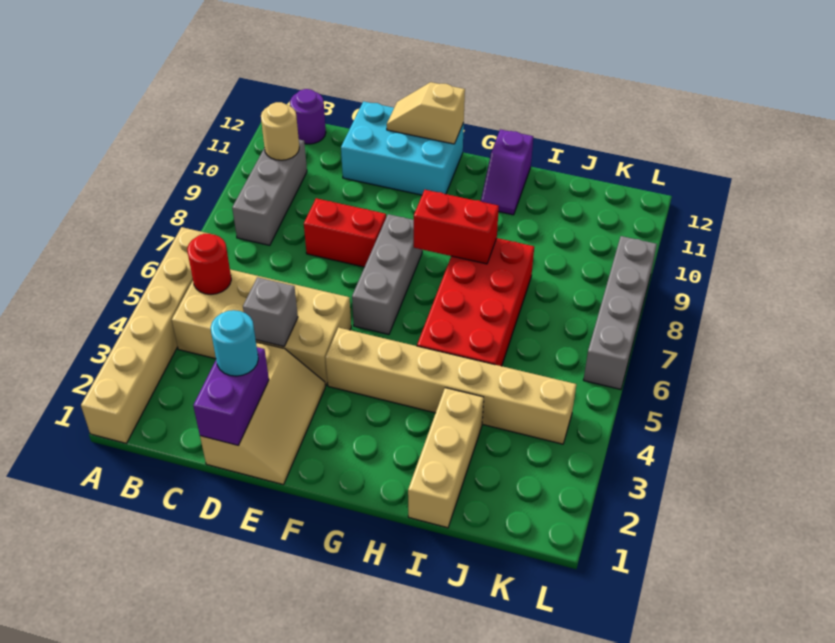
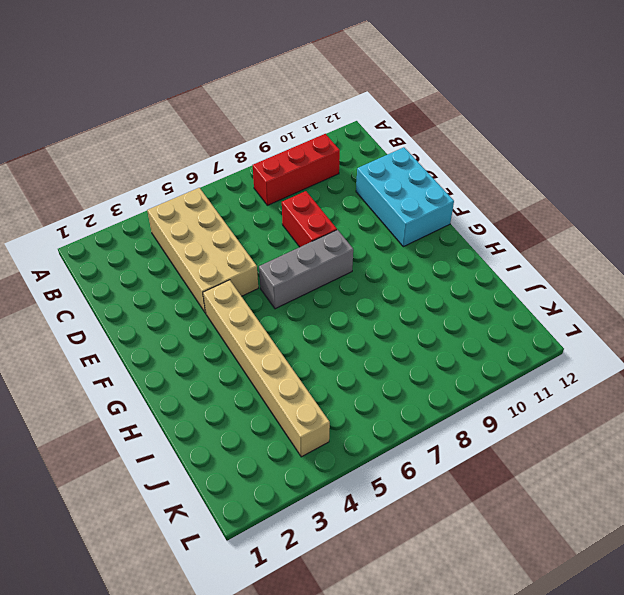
red brick B8:B10 level 1 -> grey brick B8:B10 level 1
none -> tan brick A1:A6 level 1
none -> purple round brick B12 level 1
none -> tan slope D1:E3 level 1 top D

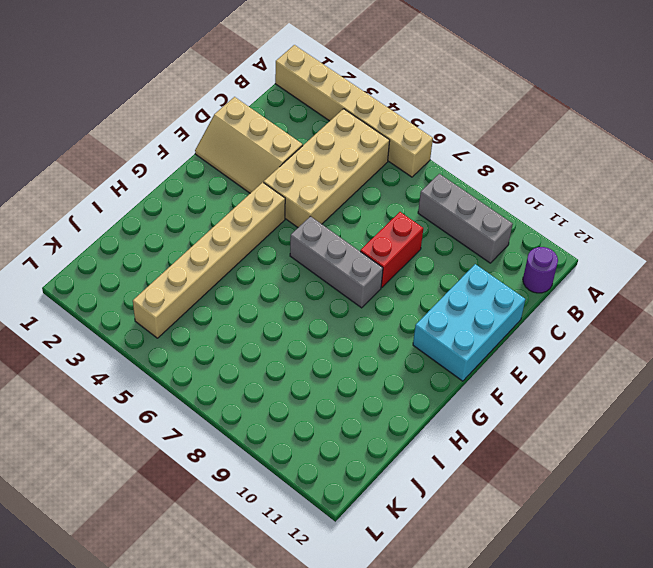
none -> red brick H5:I8 level 1
none -> purple slope H11:H12 level 1 top 12
none -> tan brick I1:I3 level 1

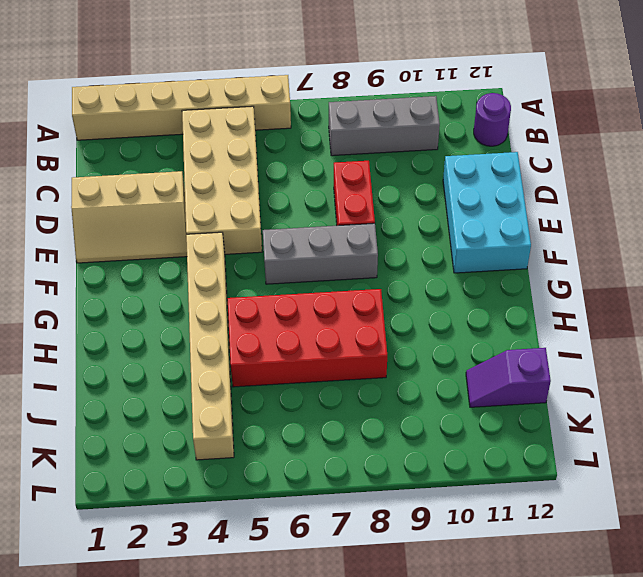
purple slope J11:J12 level 1 top 12 -> purple slope H11:H12 level 1 top 12
none -> tan brick I1:I3 level 1
none -> grey brick L6:L9 level 1
none -> red round brick B5 level 2

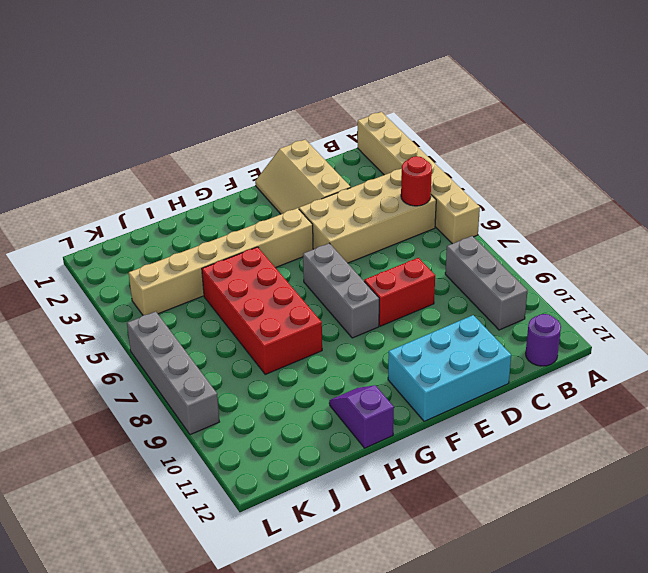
none -> tan brick I1:I3 level 1
none -> tan round brick B10 level 2
none -> purple brick D1:D2 level 2

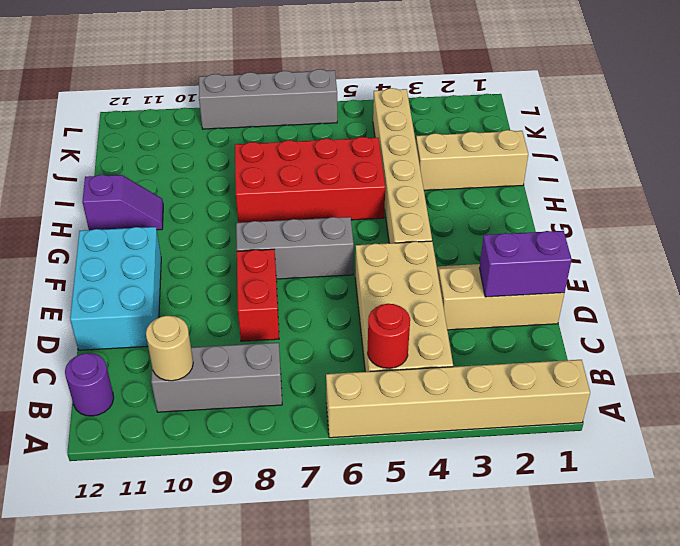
none -> grey brick D4 level 2
none -> tan slope E12:F12 level 2 top F
none -> red brick G8:H8 level 2

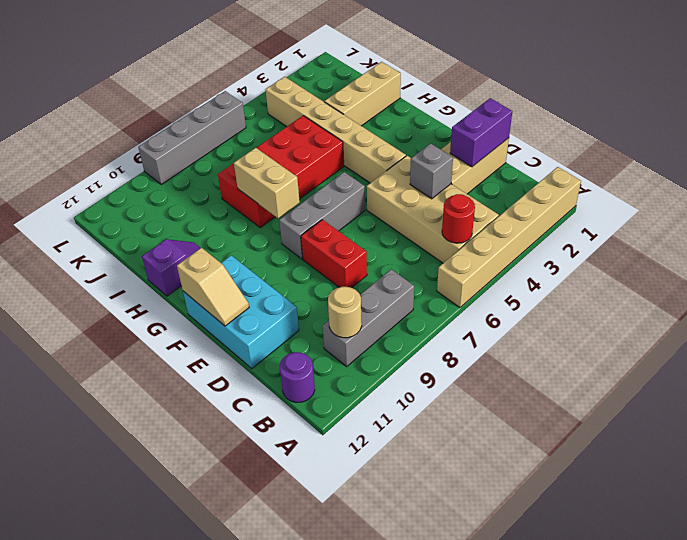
tan brick G8:H8 level 2 -> red brick G8:H8 level 2
none -> cyan round brick D2 level 3

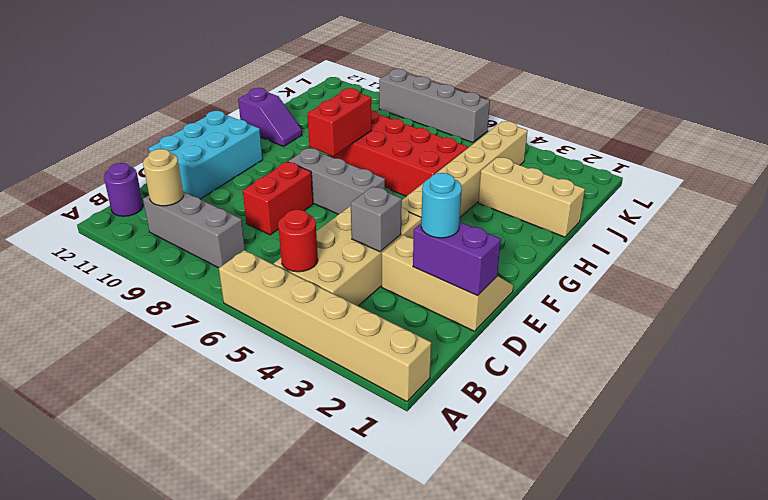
none -> tan slope E12:F12 level 2 top F

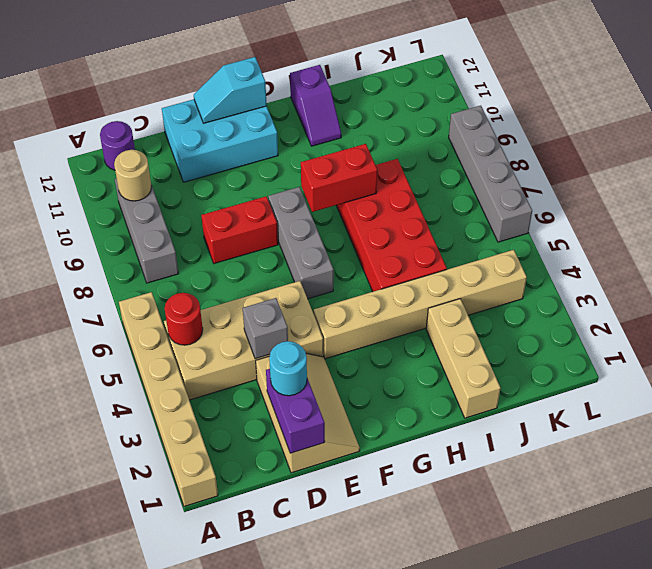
cyan slope E12:F12 level 2 top F -> tan slope E12:F12 level 2 top F

